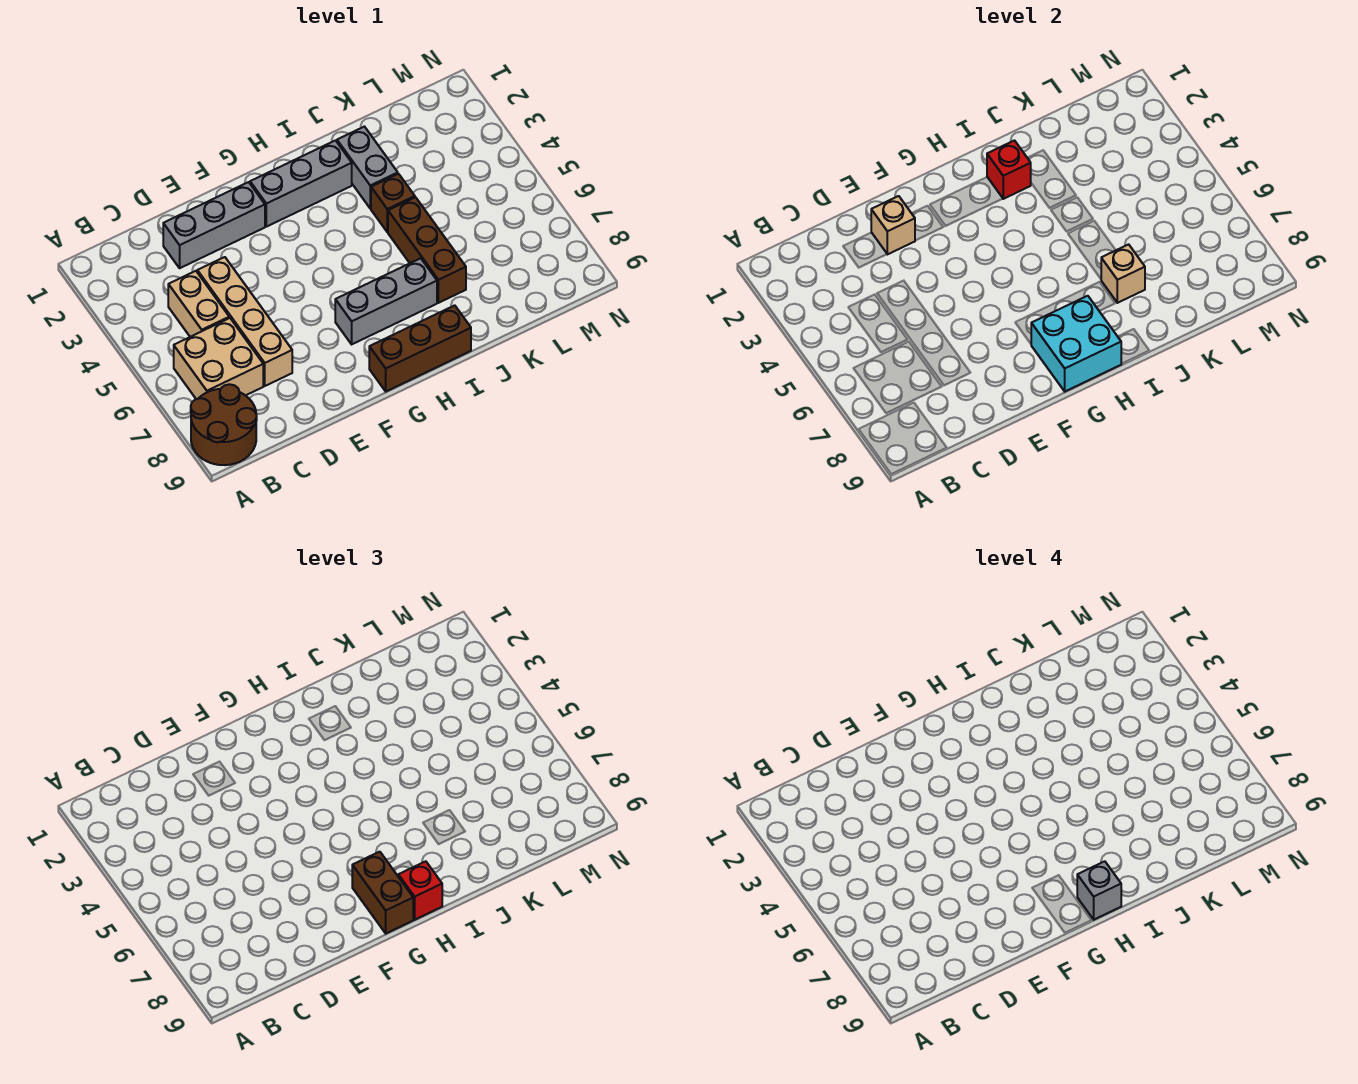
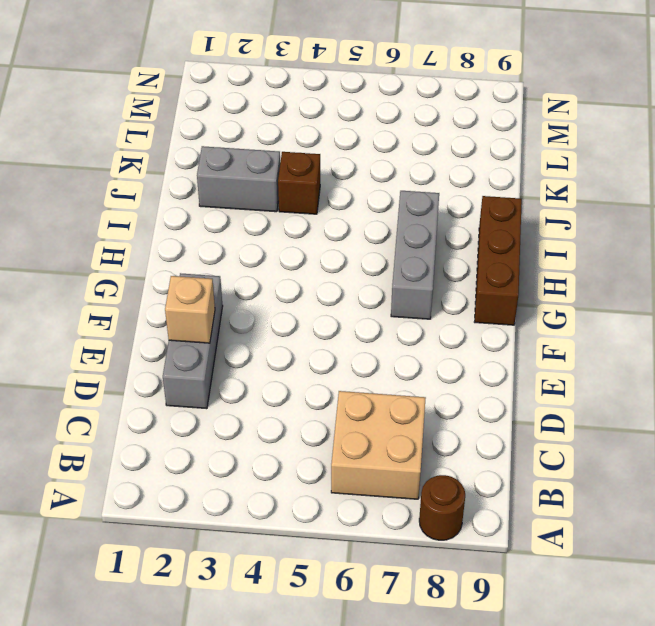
brown round brick A8 level 1 -> brown round brick A8:B9 level 1
none -> tan brick C4:C5 level 1
none -> tan brick D4:D7 level 1
none -> grey brick G2:I2 level 1

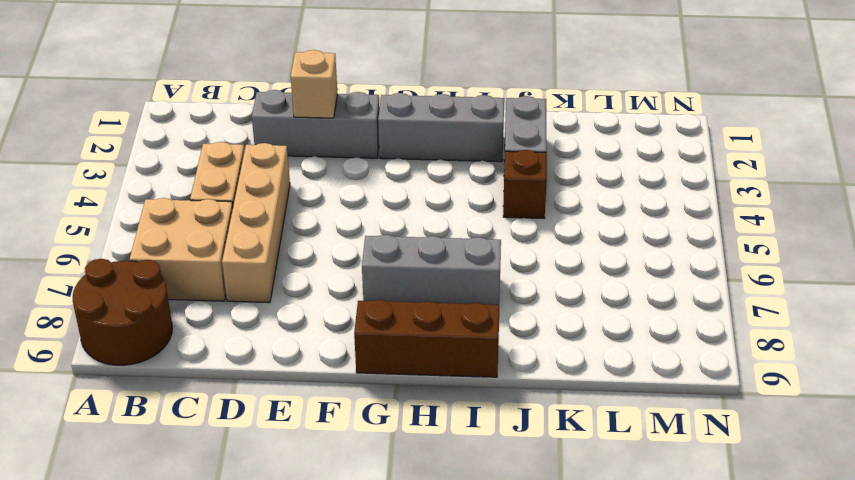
none -> brown brick J5:J7 level 1
none -> cyan brick G8:H9 level 2
none -> red brick I2 level 2

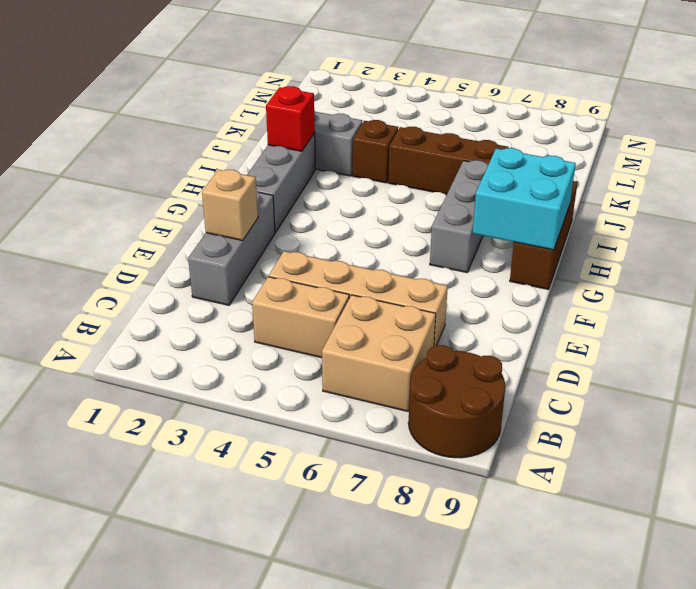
none -> tan brick J7 level 2
none -> brown brick G8:G9 level 3
none -> red brick H9 level 3

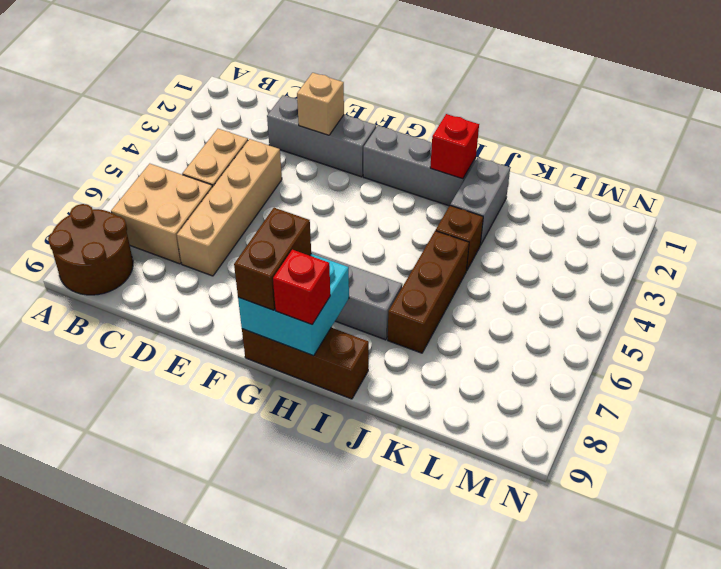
none -> tan brick J7 level 2
none -> grey brick H9 level 4

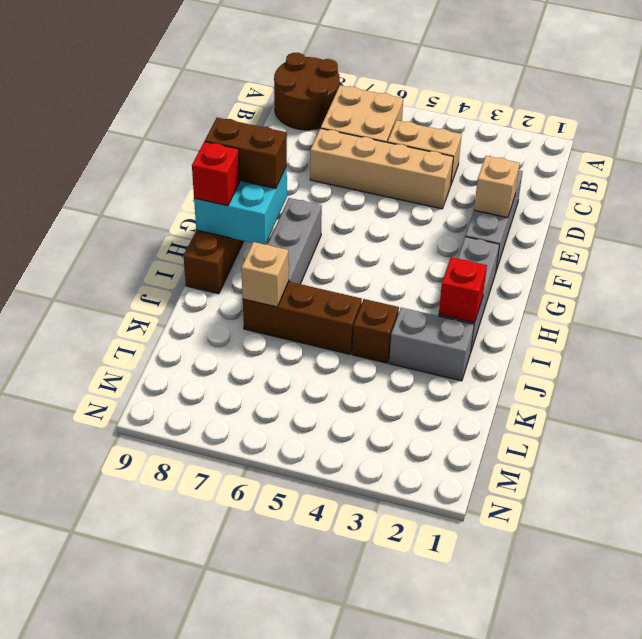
none -> grey brick H9 level 4

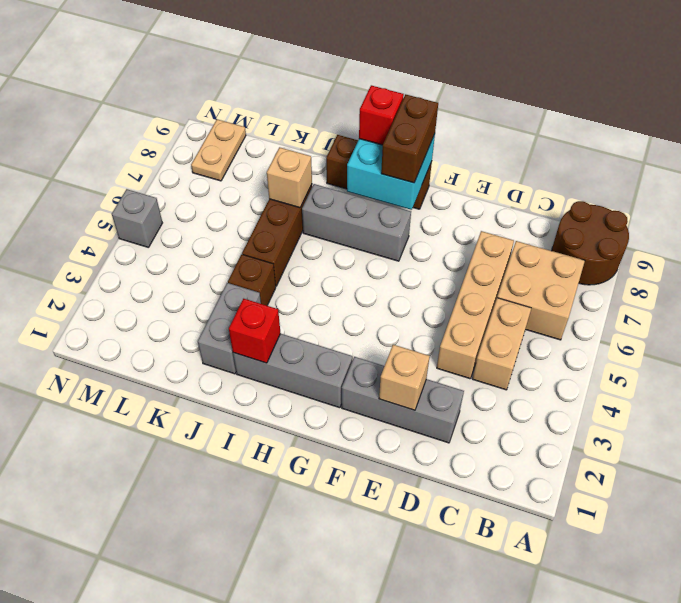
tan plate M8:M9 level 1 -> none
grey brick N5 level 1 -> grey brick H9 level 4

